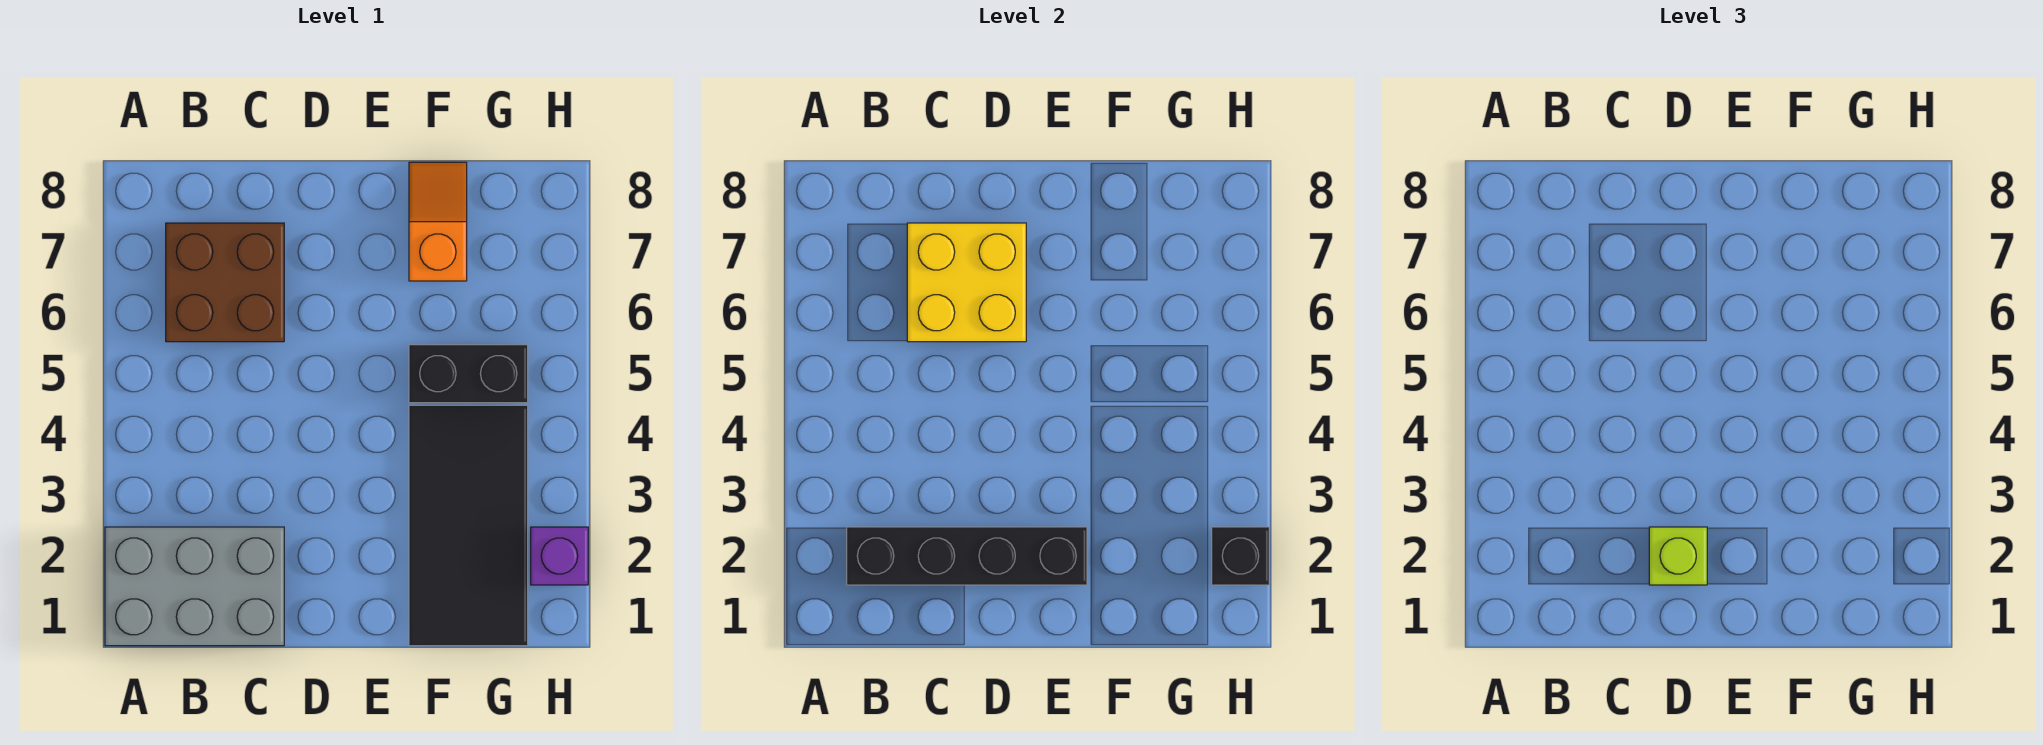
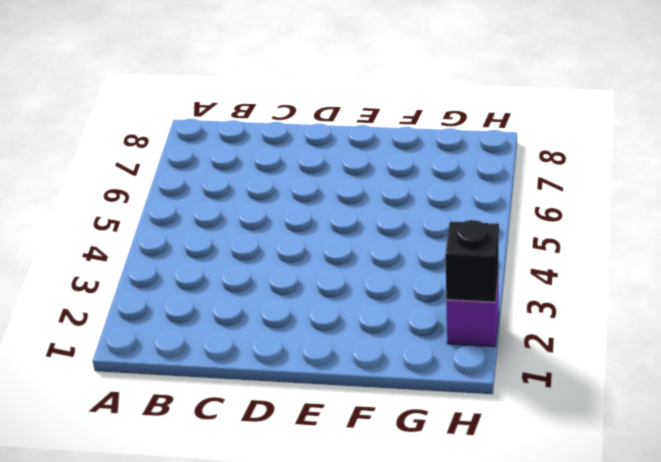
none -> grey brick A1:C2 level 1
none -> brown brick B6:C7 level 1

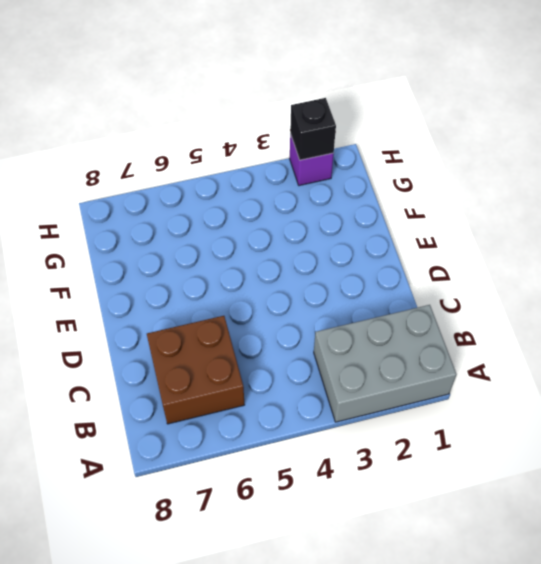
grey brick A1:B3 level 1 -> grey brick A1:C2 level 1
none -> black tile F1:G4 level 1
none -> black brick F5:G5 level 1

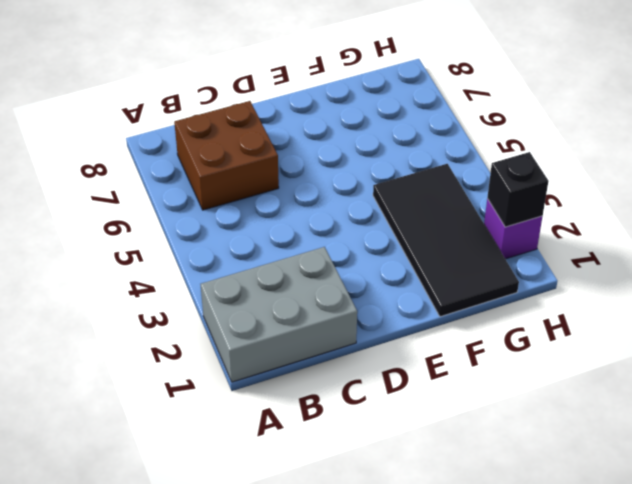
none -> black brick F5:G5 level 1
none -> orange slope F7:F8 level 1 top 7

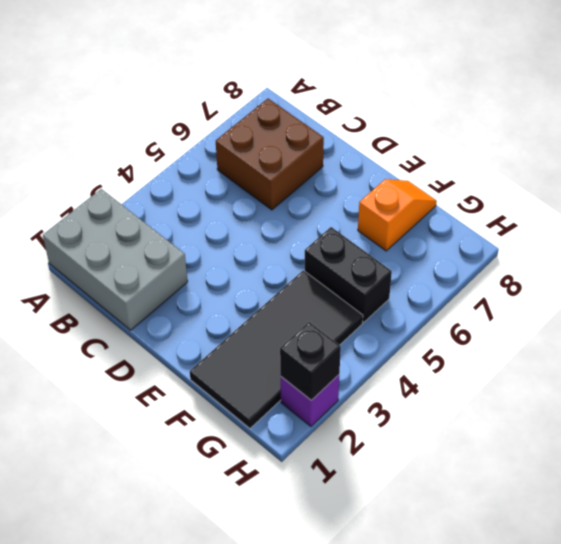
none -> black brick B2:E2 level 2
none -> yellow brick C6:D7 level 2

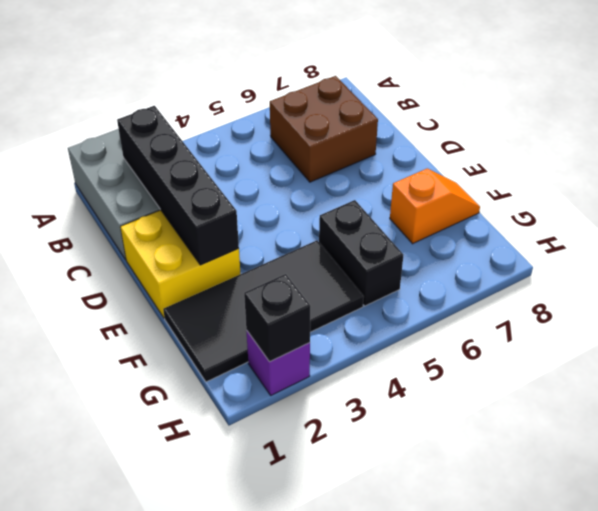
yellow brick D1:E2 level 1 -> yellow brick C6:D7 level 2
none -> lime brick D2 level 3

